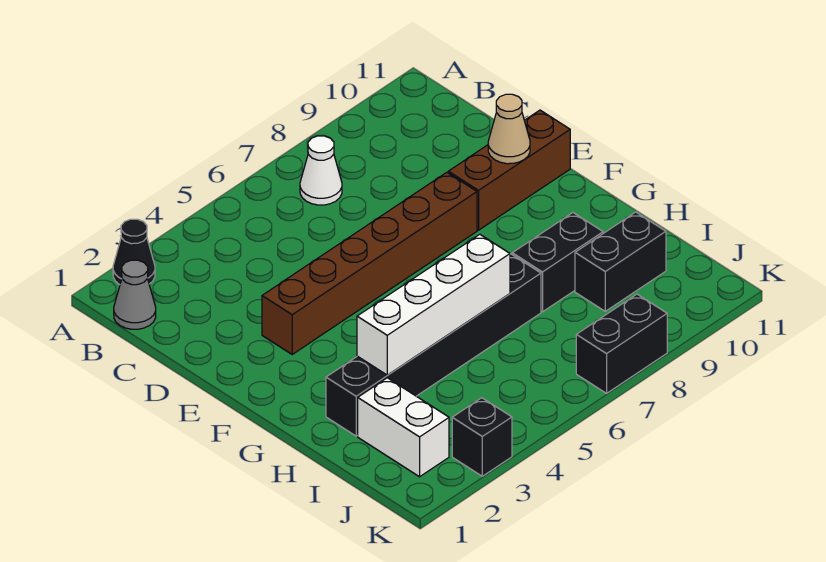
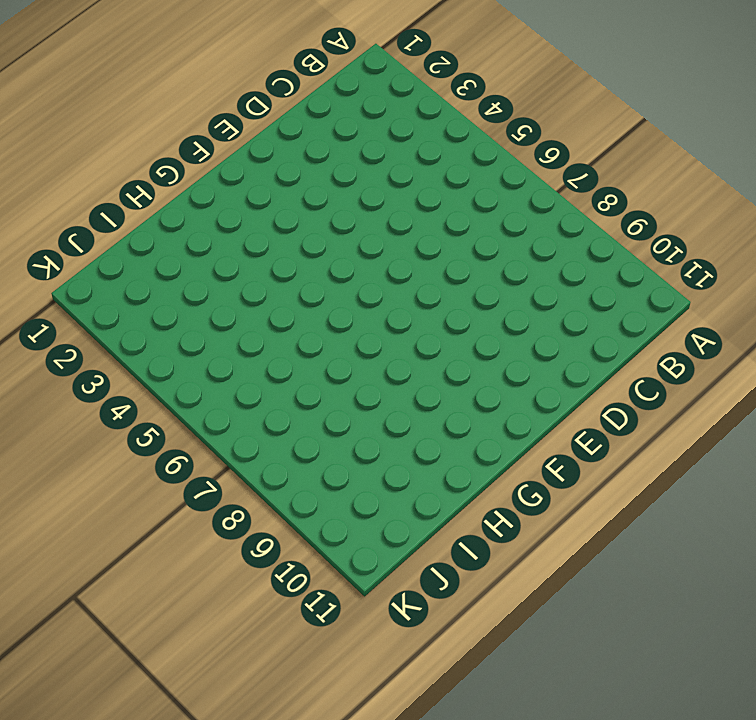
none -> black cone A2 level 1
none -> grey cone B1 level 1
none -> white cone B7 level 1

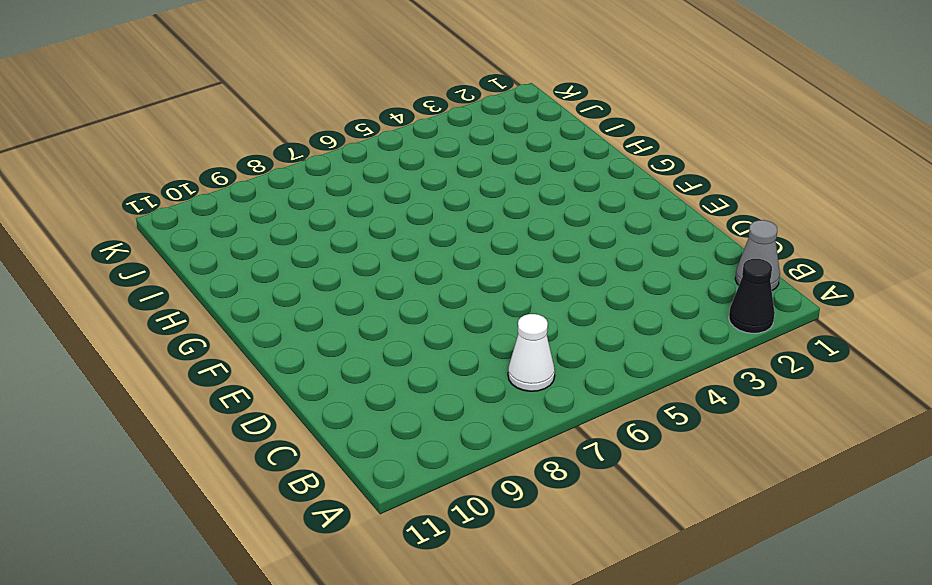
none -> brown brick E3:E8 level 1
none -> brown brick E9:E11 level 1
none -> black brick H2:H7 level 1

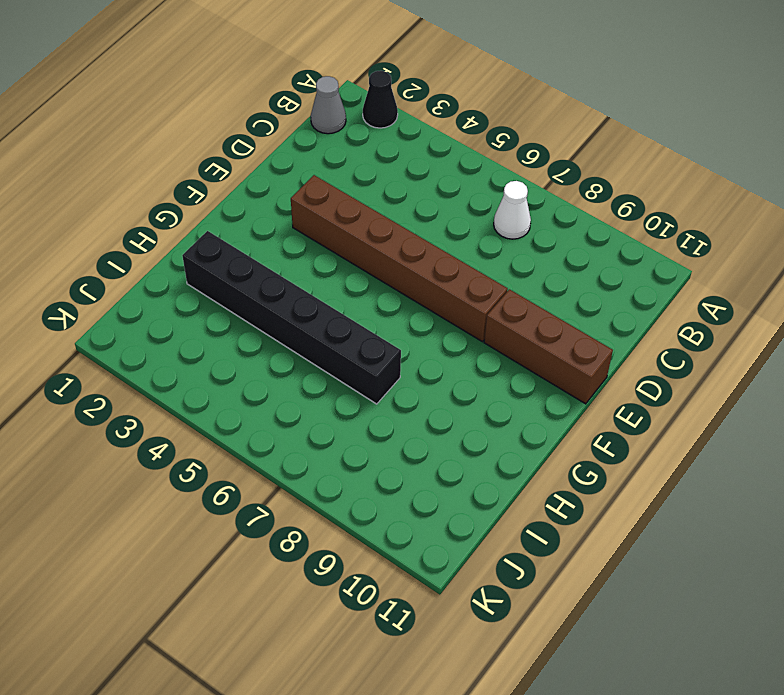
none -> black brick H8:H9 level 1
none -> white brick I2:J2 level 1
none -> black brick I9:I10 level 1

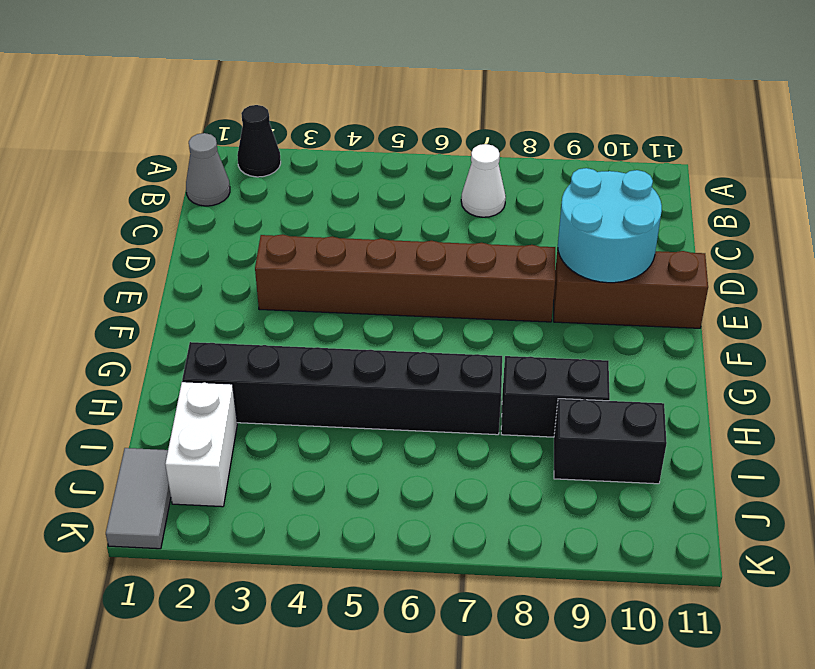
cyan round brick D9:E10 level 2 -> tan cone E10 level 2
grey tile J1:K1 level 1 -> none
none -> black brick K3 level 1
none -> black brick K7:K8 level 1
none -> white brick H3:H6 level 2

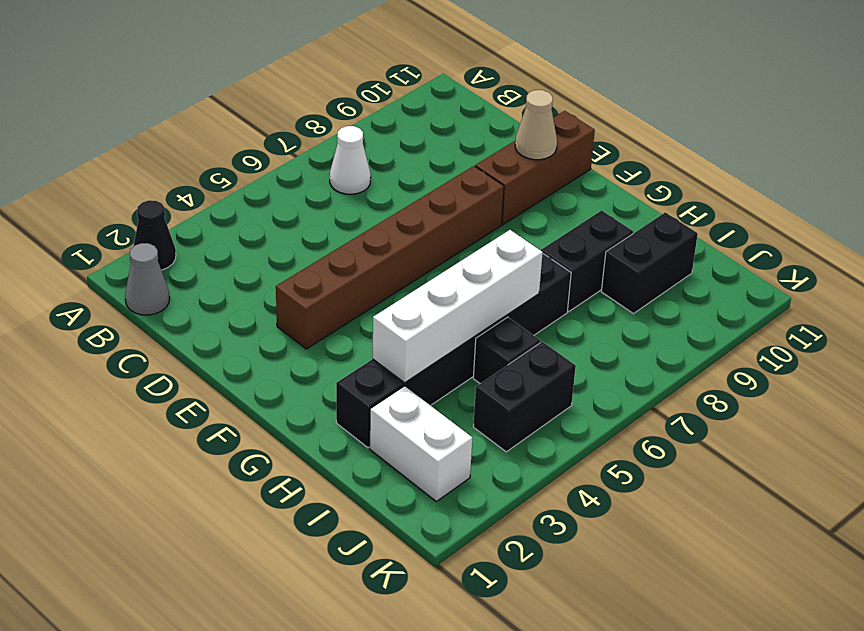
black brick I5 level 1 -> black brick K3 level 1
black brick J4:J5 level 1 -> black brick K7:K8 level 1

